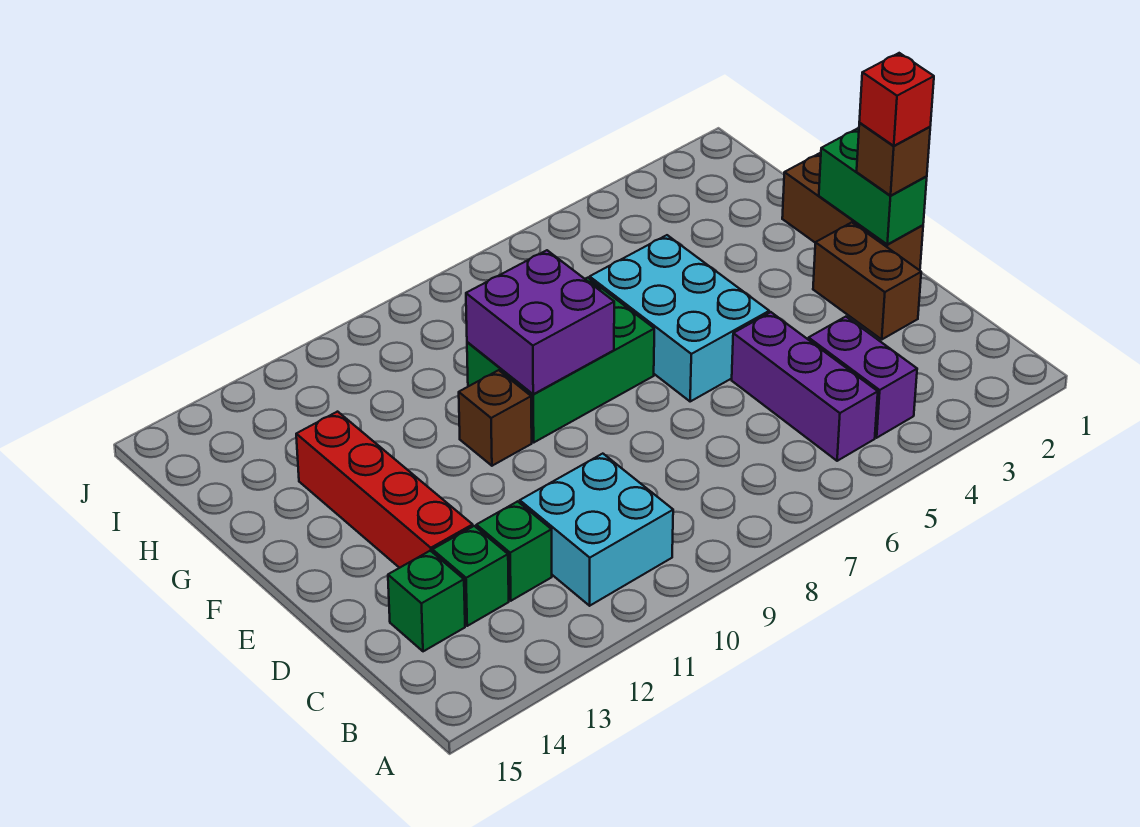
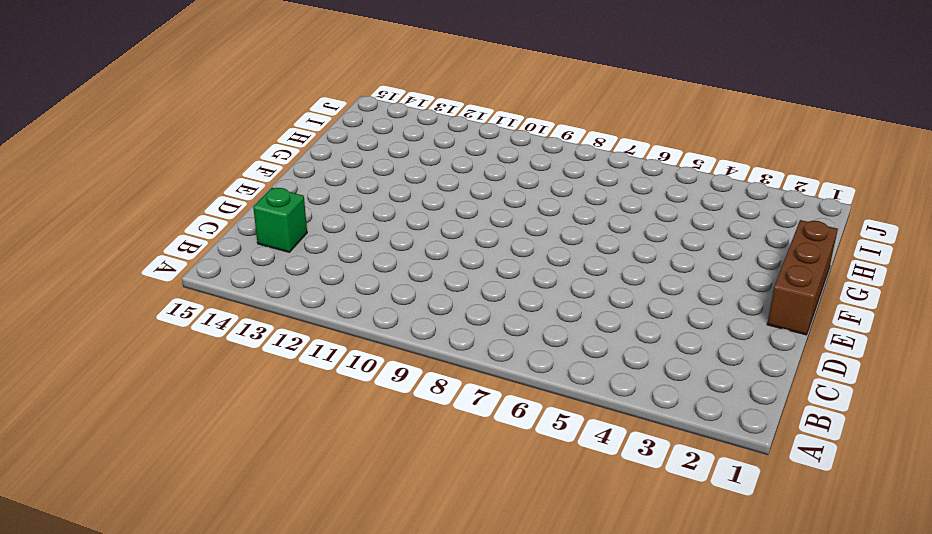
none -> purple brick B4:C4 level 1
none -> purple brick B5:D5 level 1
none -> cyan brick B10:C11 level 1

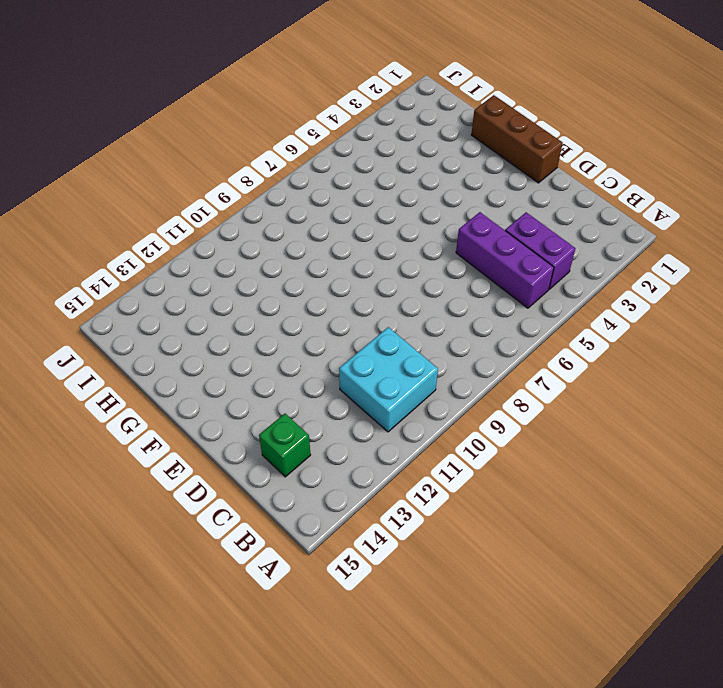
none -> green brick C12 level 1
none -> green brick C13 level 1
none -> brown brick D2:E2 level 1

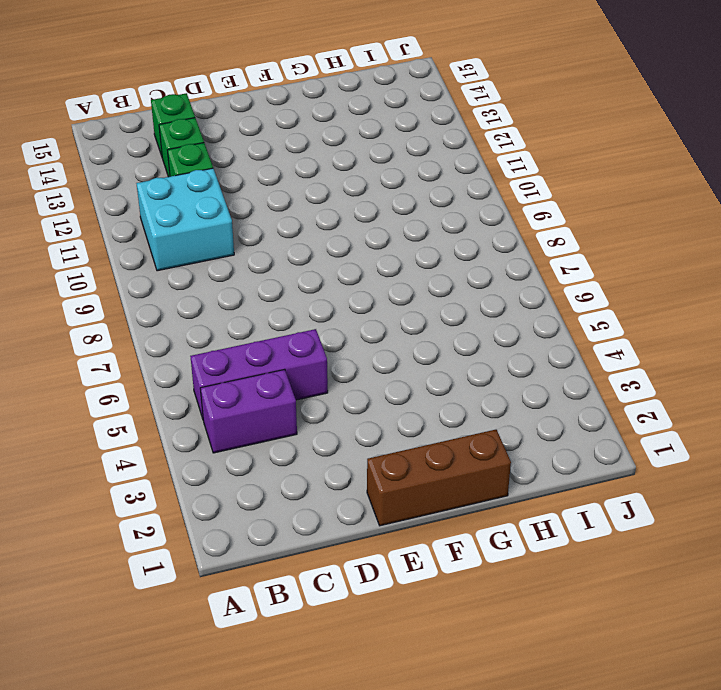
none -> brown brick D2:E2 level 1
none -> red brick D13:G13 level 1
none -> cyan brick E5:G6 level 1

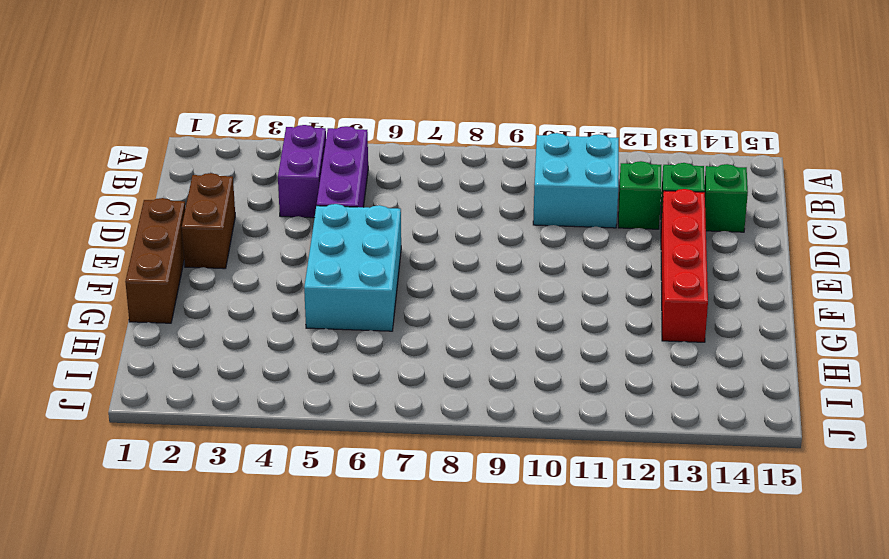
none -> green brick F7:G9 level 1
none -> brown brick F10 level 1
none -> green brick E1:F1 level 2

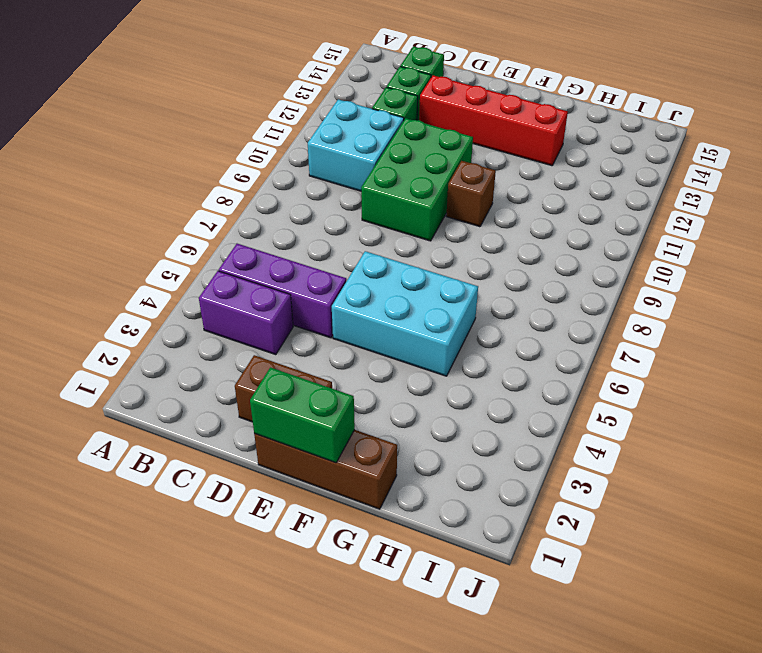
green brick D9:E11 level 1 -> green brick F7:G9 level 1
none -> purple brick F8:G9 level 2
none -> brown brick E1 level 3
none -> red brick E1 level 4

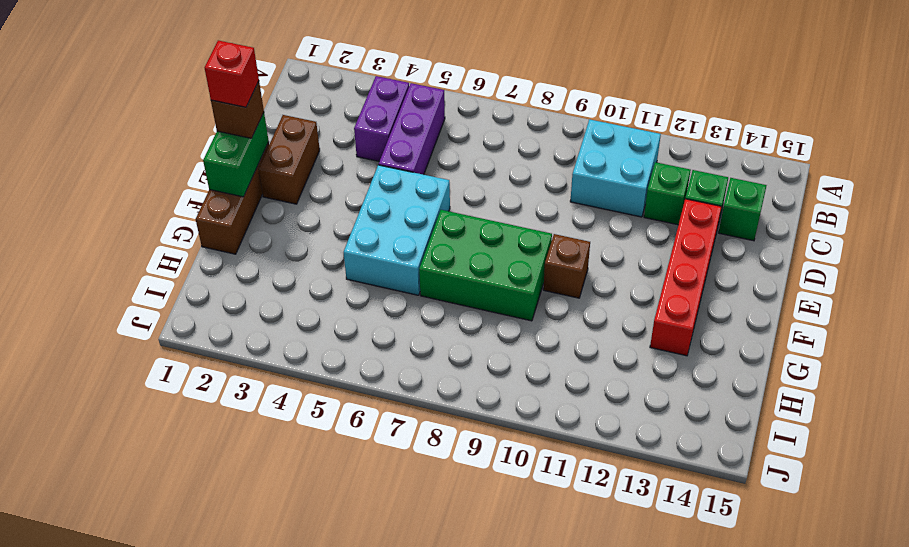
none -> purple brick F8:G9 level 2

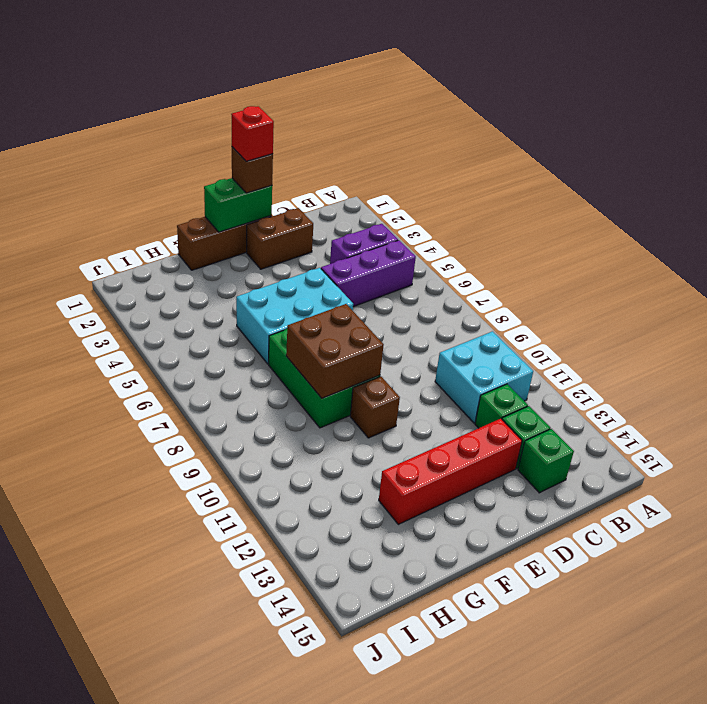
brown brick F8:G9 level 2 -> purple brick F8:G9 level 2

